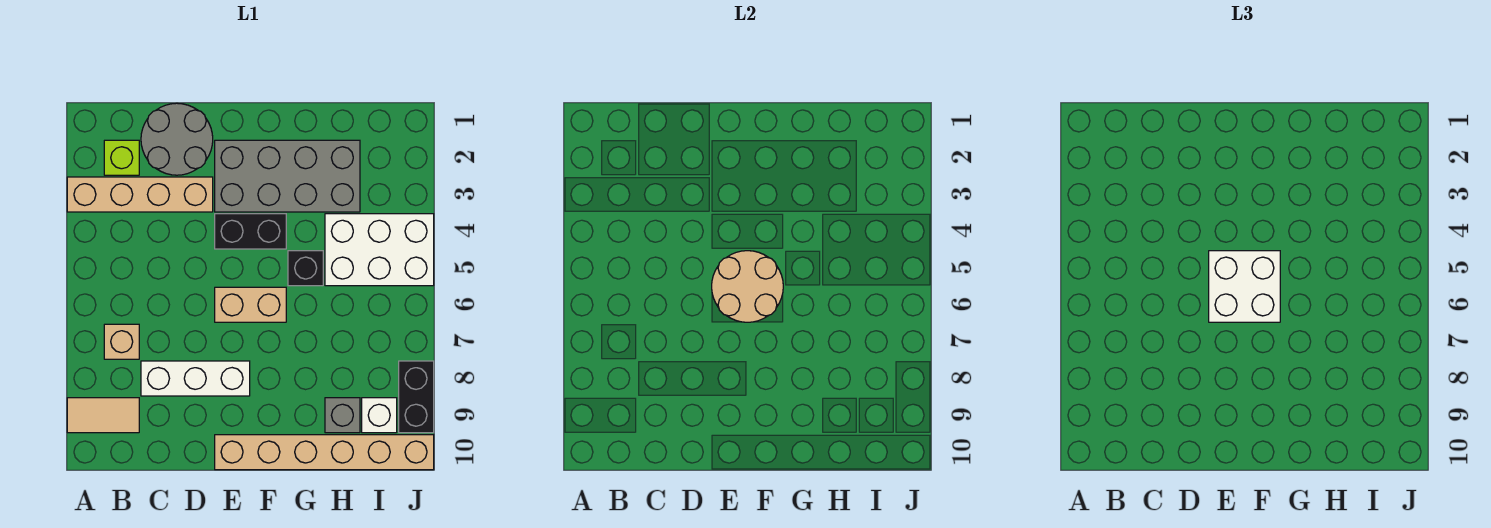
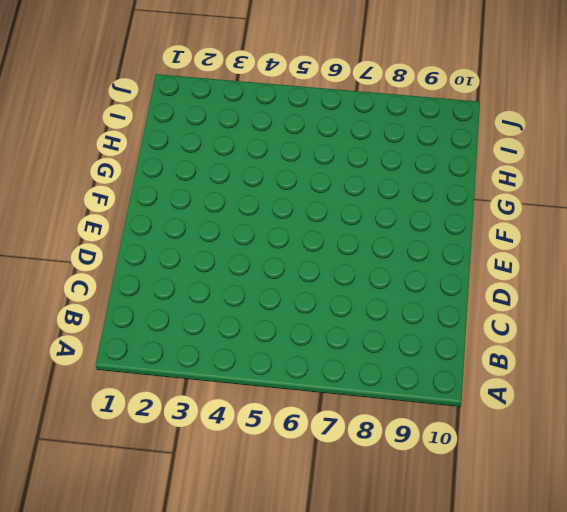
none -> tan brick A3:D3 level 1
none -> tan tile A9:B9 level 1
none -> lime brick B2 level 1

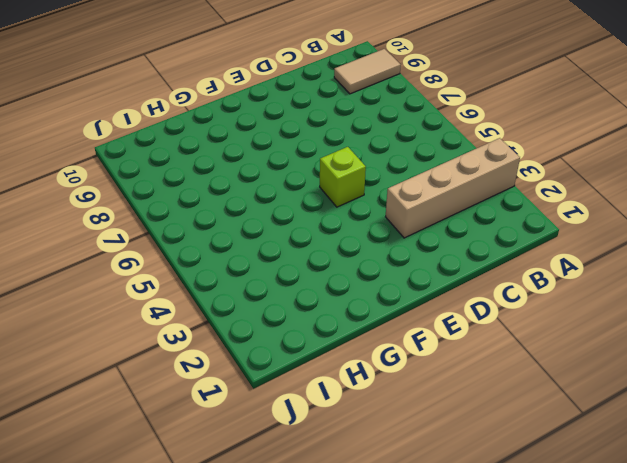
lime brick E5 level 1 -> lime brick B2 level 1
none -> tan brick B7 level 1
none -> grey round brick C1:D2 level 1
none -> white brick C8:E8 level 1

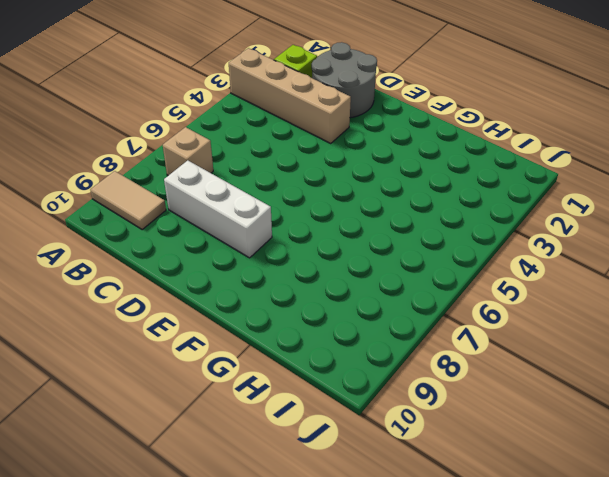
none -> grey brick E2:H3 level 1
none -> black brick E4:F4 level 1
none -> tan brick E6:F6 level 1

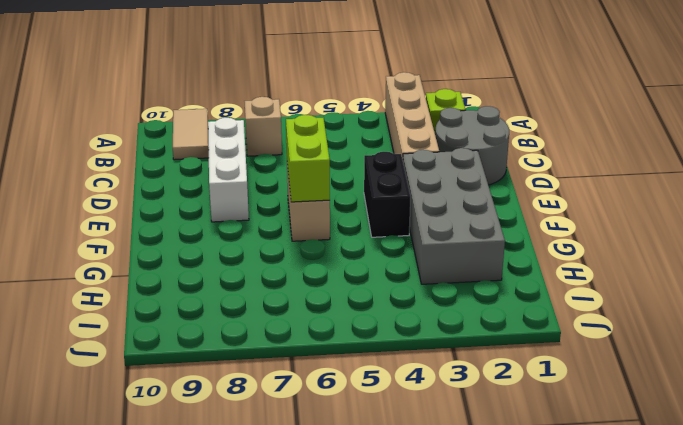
lime brick E6:F6 level 2 -> tan round brick E5:F6 level 2
none -> tan brick E10:J10 level 1
none -> black brick G5 level 1
none -> white brick H4:J5 level 1

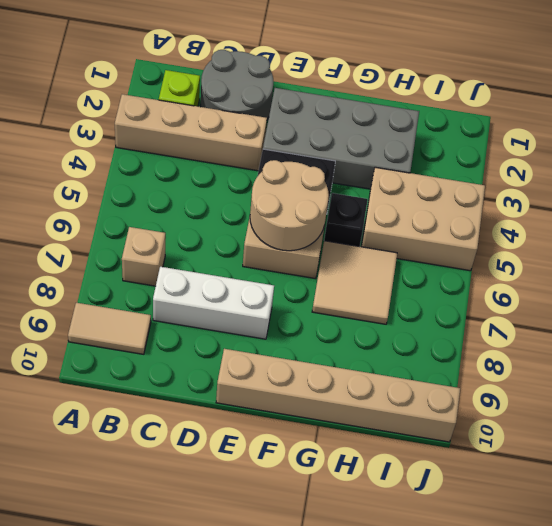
tan tile G6:H7 level 1 -> none
tan brick H4:J5 level 1 -> white brick H4:J5 level 1
none -> grey brick H9 level 1
none -> white brick I9 level 1
none -> black brick J8:J9 level 1

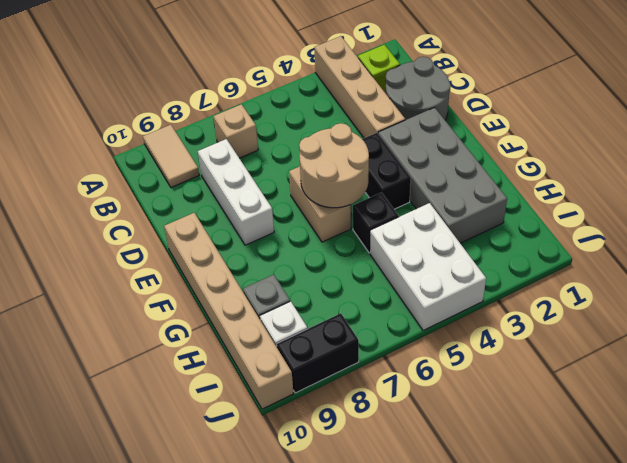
none -> white brick E5:F6 level 3

